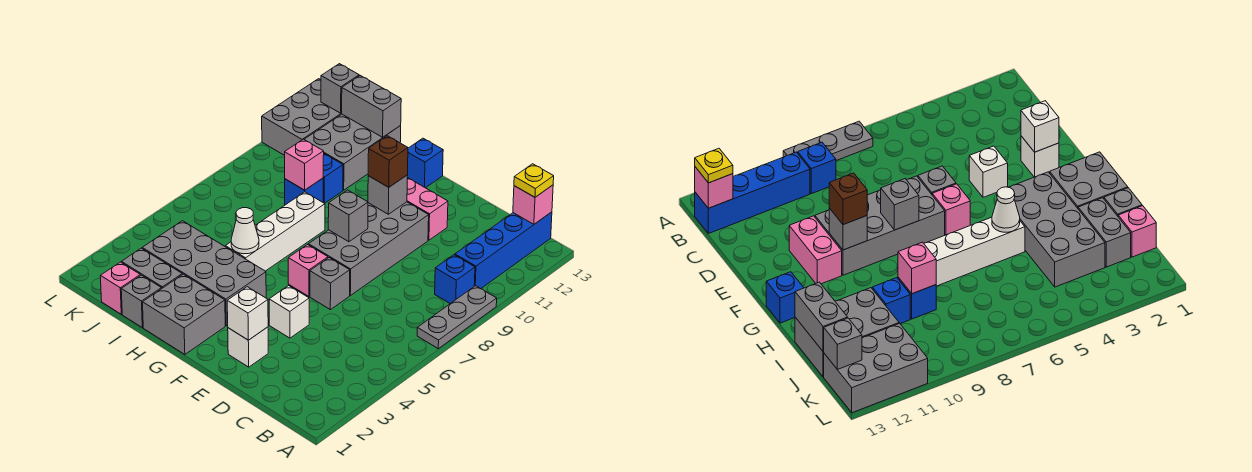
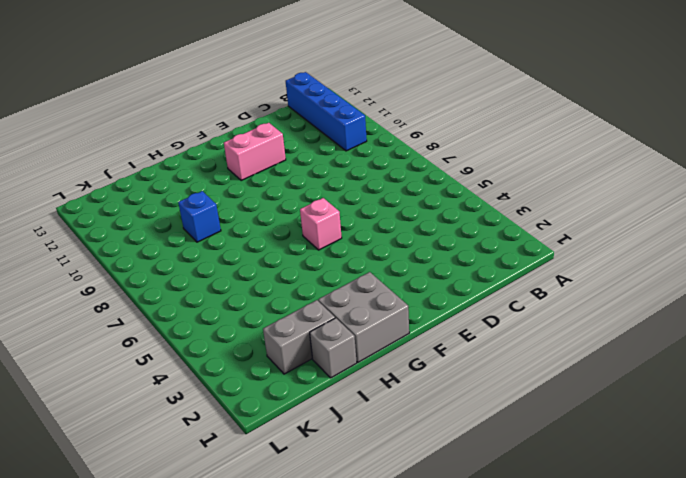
none -> grey plate A7:A9 level 1
none -> blue brick B9 level 1
none -> white brick E2 level 1
none -> white brick E4 level 1

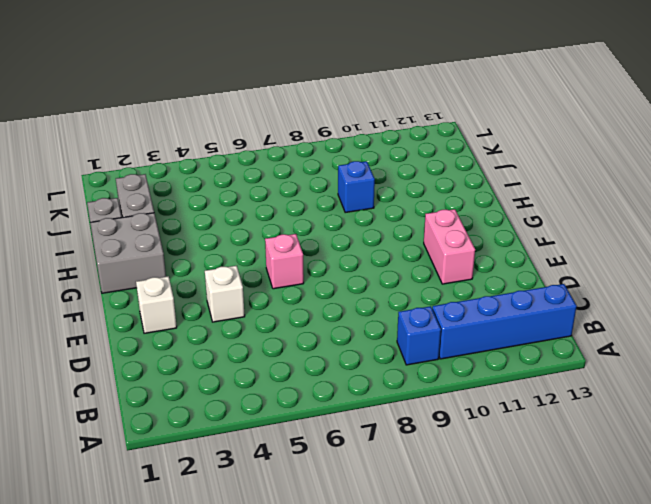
none -> grey plate A7:A9 level 1
none -> grey brick E6 level 1
none -> grey brick E7:F10 level 1
none -> grey brick G3:J4 level 1

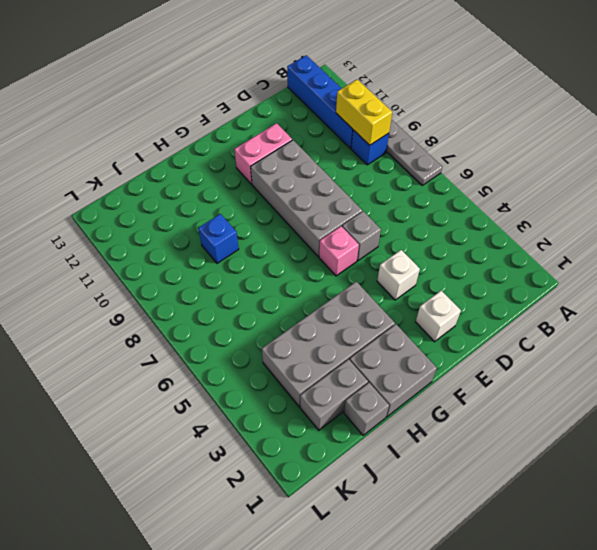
yellow brick B9:B10 level 2 -> none
none -> blue brick G13 level 1
none -> white brick H5:H8 level 1
none -> blue brick I10 level 1
none -> grey brick I11:J13 level 1

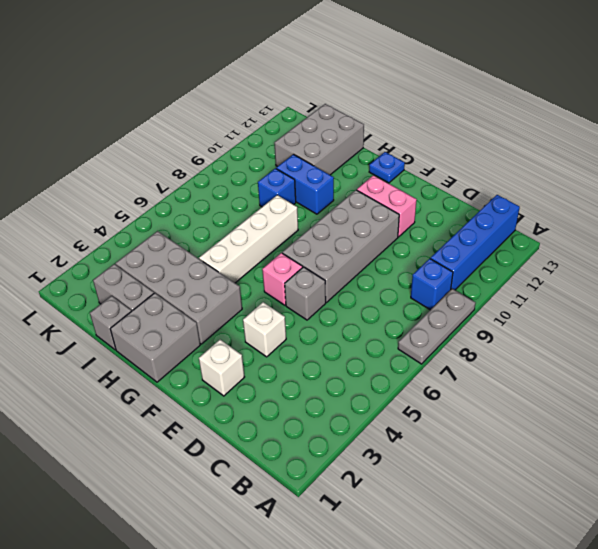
blue plate G13 level 1 -> blue brick G13 level 1
blue brick H10:I10 level 1 -> blue brick I10 level 1
none -> pink brick J1 level 1
none -> grey brick K11:L13 level 1
none -> pink brick B13 level 2
none -> white brick E2 level 2

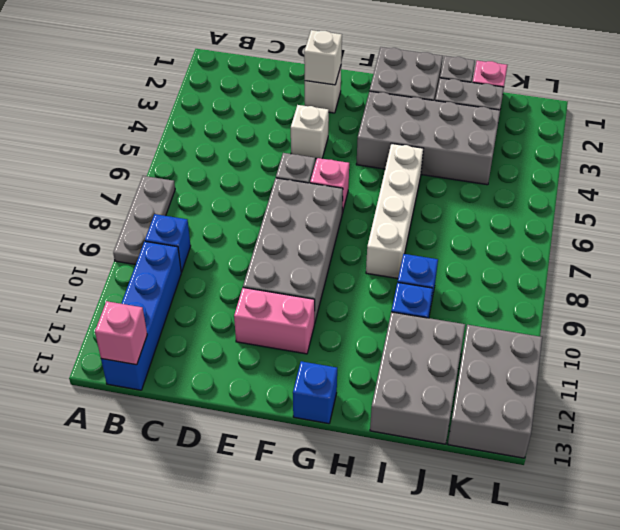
none -> grey brick F8 level 2
none -> grey brick F10 level 2
none -> white cone H5 level 2
none -> pink brick I9 level 2

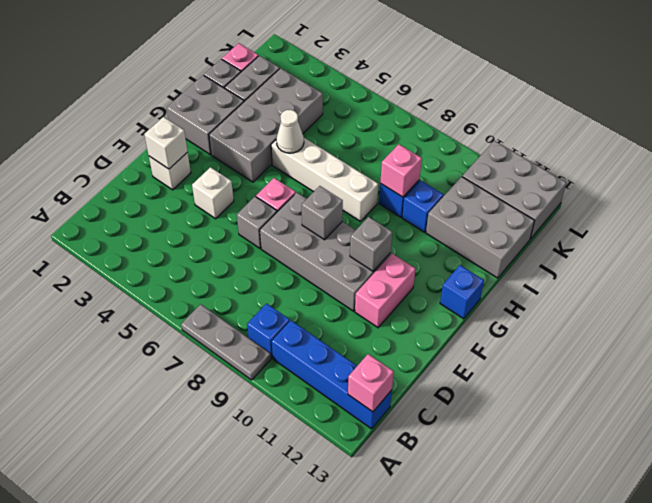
none -> grey brick I13:J13 level 2
none -> grey brick K13 level 2
none -> yellow plate B13 level 3
none -> brown brick F10 level 3

